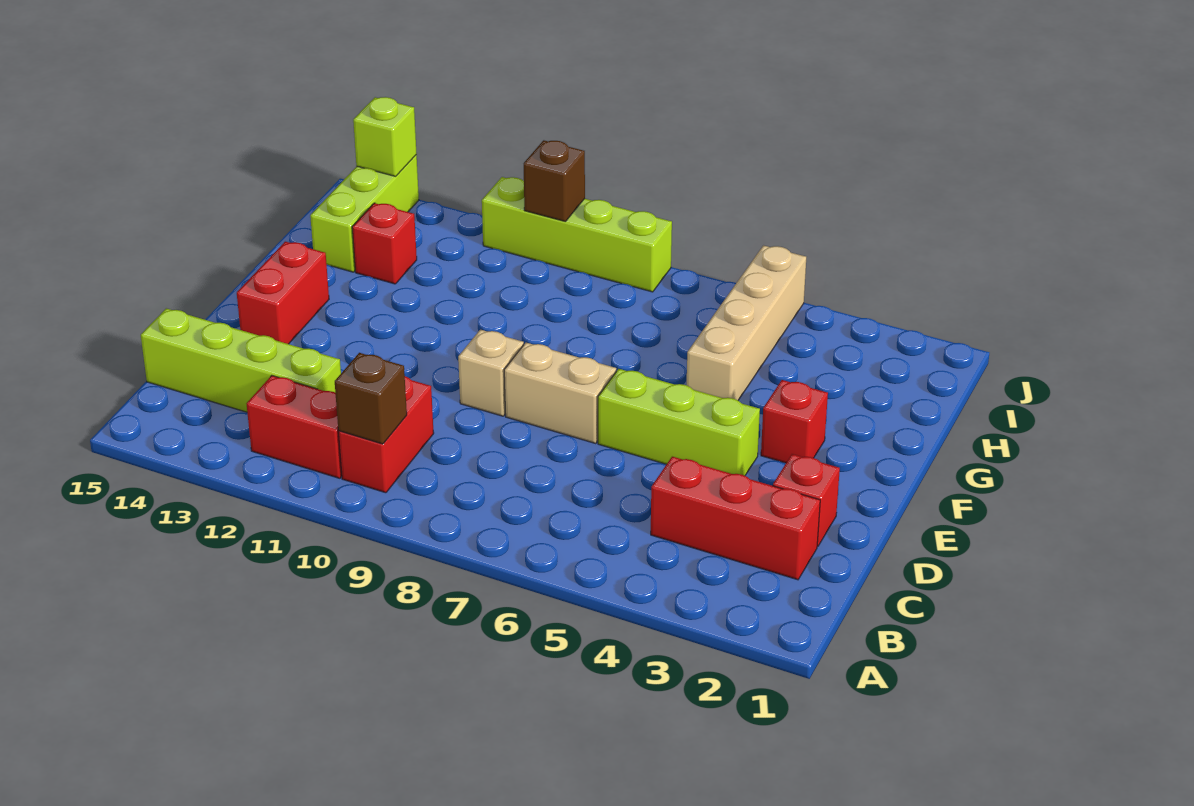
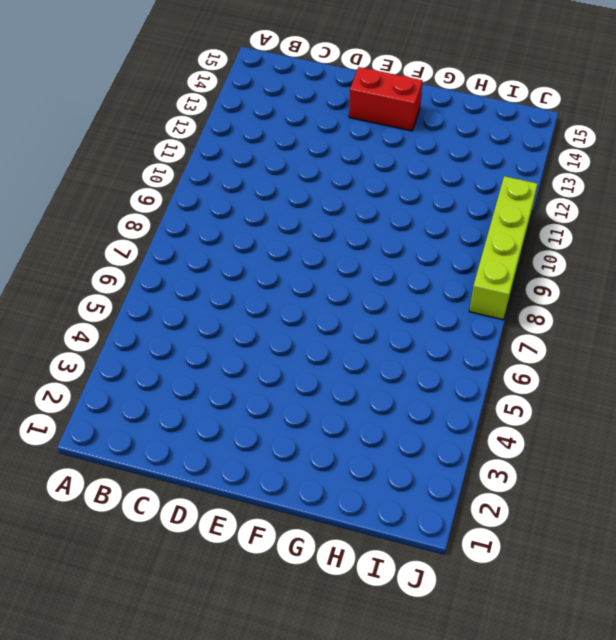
none -> red brick B10:C10 level 1
none -> red brick B11:B12 level 1
none -> red brick C2:C4 level 1

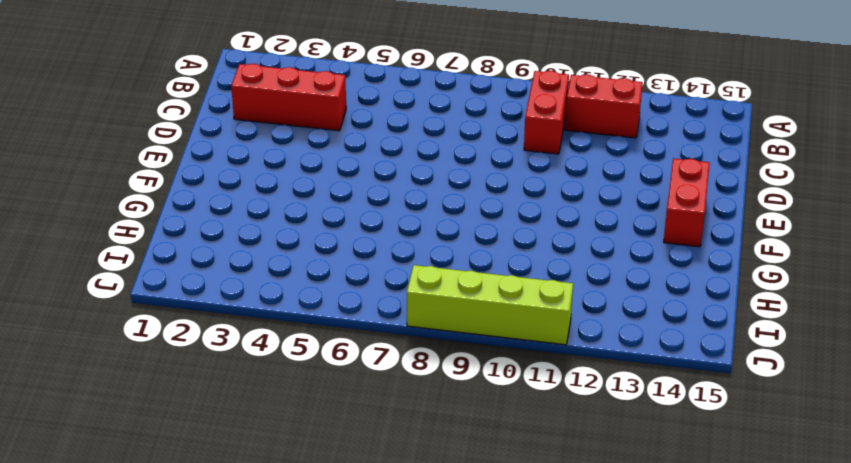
none -> lime brick C12:C15 level 1
none -> red brick D2 level 1
none -> lime brick E4:E6 level 1

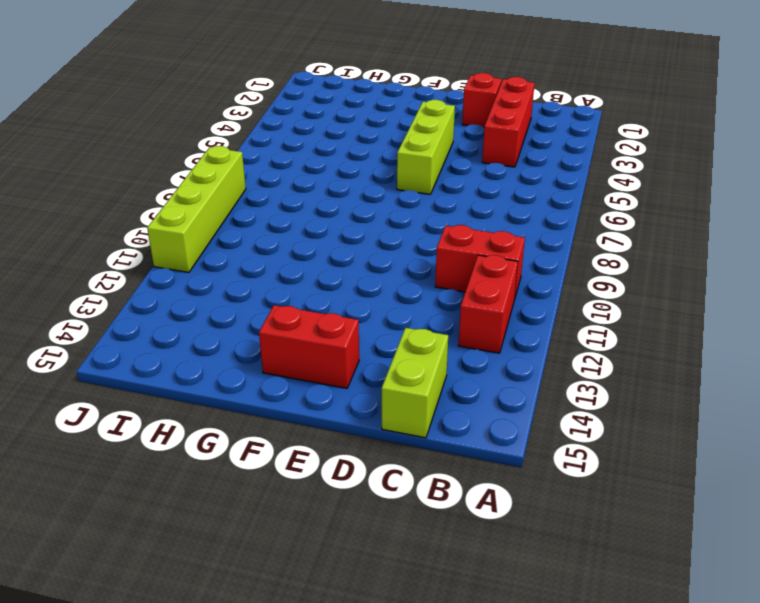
lime brick C14:C15 level 1 -> lime brick C12:C15 level 1
none -> tan brick E7:E8 level 1
none -> tan brick E9 level 1
none -> red brick F3 level 1

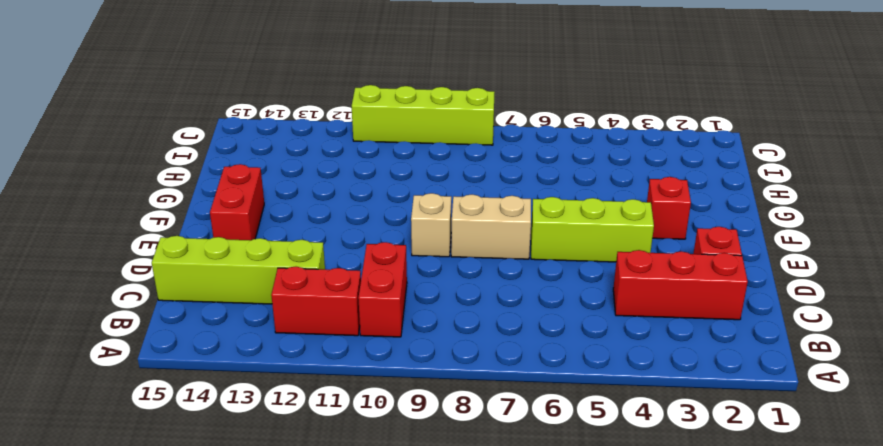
none -> tan brick G5:J5 level 1
none -> red brick H13 level 1
none -> lime brick H14:J14 level 1

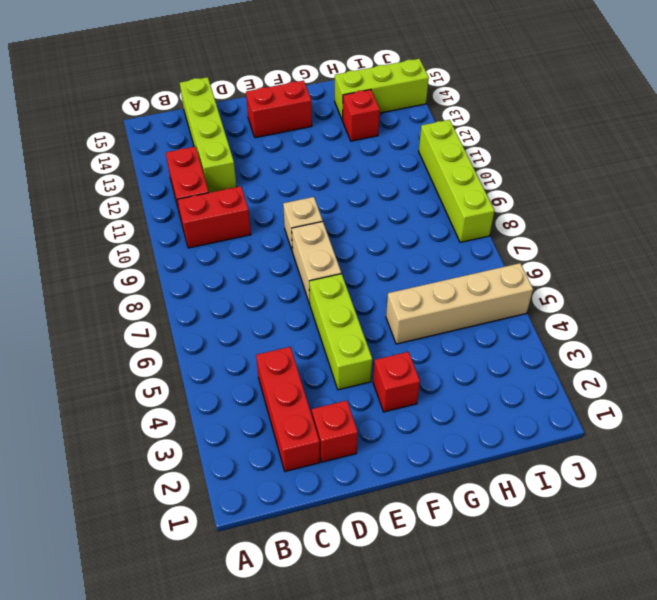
none -> brown brick B10 level 2
none -> brown brick J10 level 2
none -> lime brick J14 level 2

